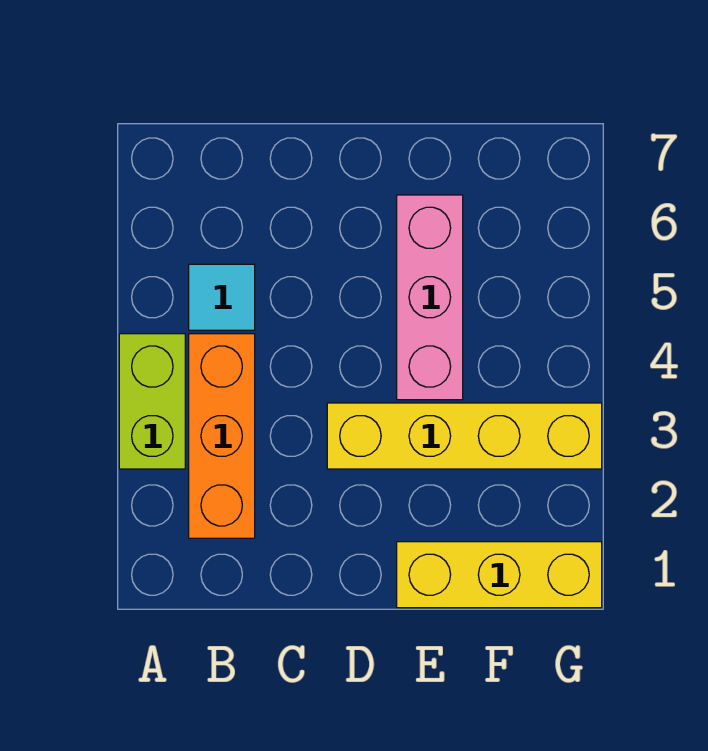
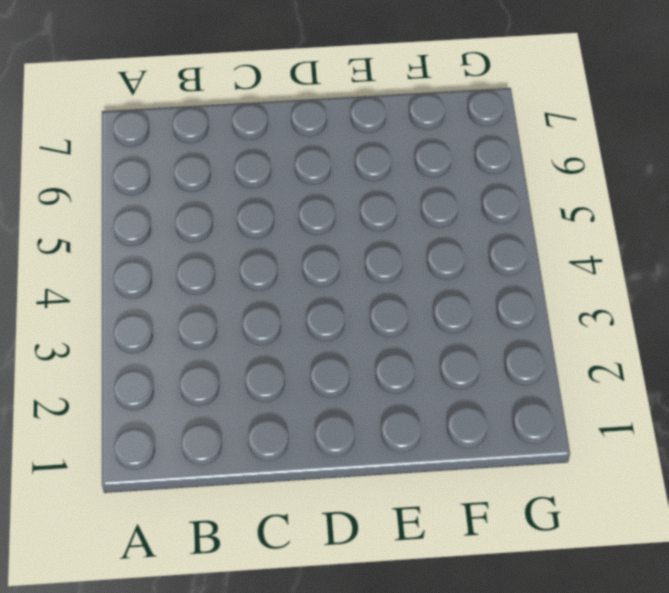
none -> lime brick A3:A4 level 1
none -> orange brick B2:B4 level 1

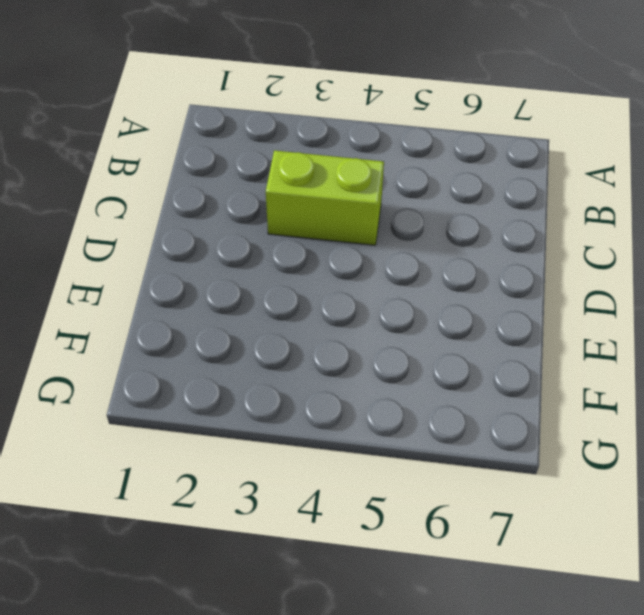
lime brick C3:C4 level 1 -> lime brick A3:A4 level 1
none -> orange brick B2:B4 level 1
none -> cyan tile B5 level 1

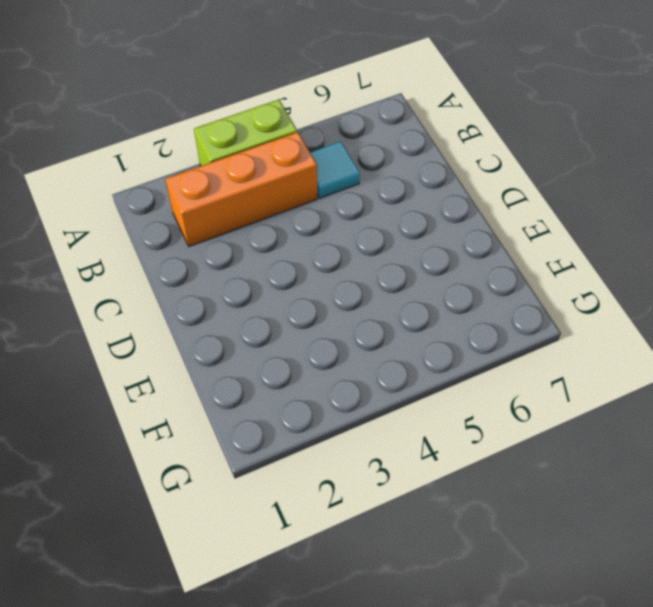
none -> yellow brick D3:G3 level 1
none -> yellow brick E1:G1 level 1

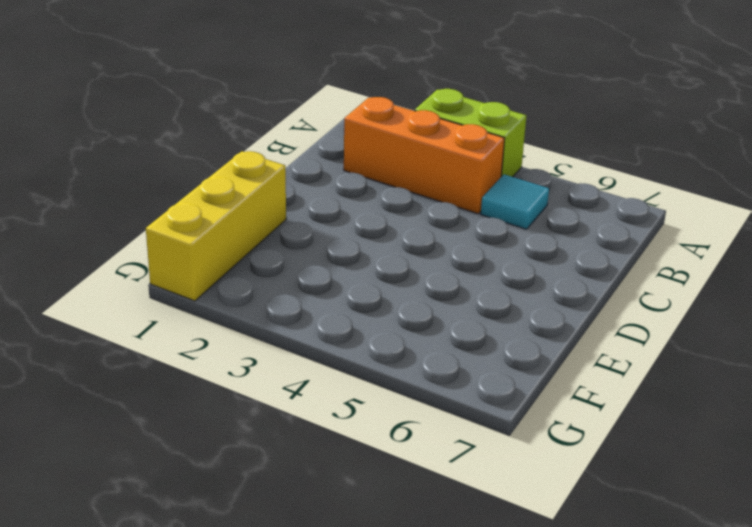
none -> yellow brick D3:G3 level 1
none -> pink brick E4:E6 level 1

